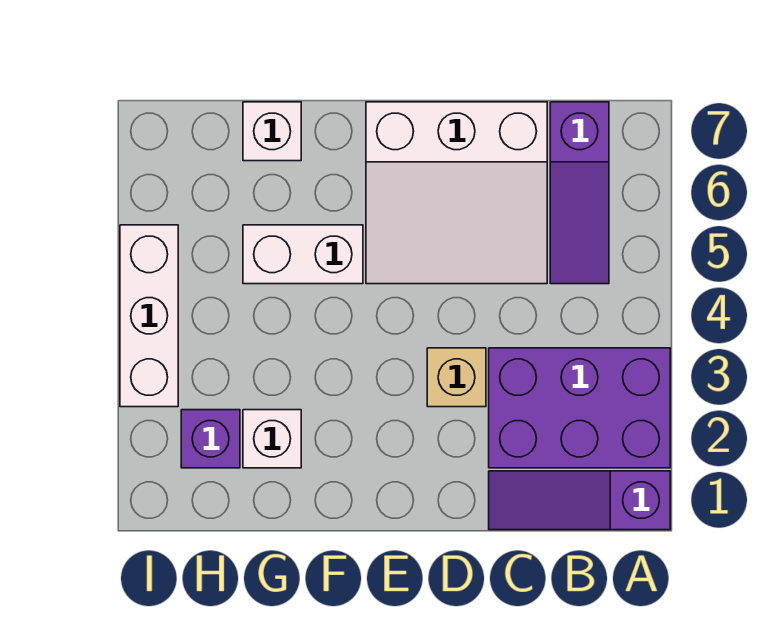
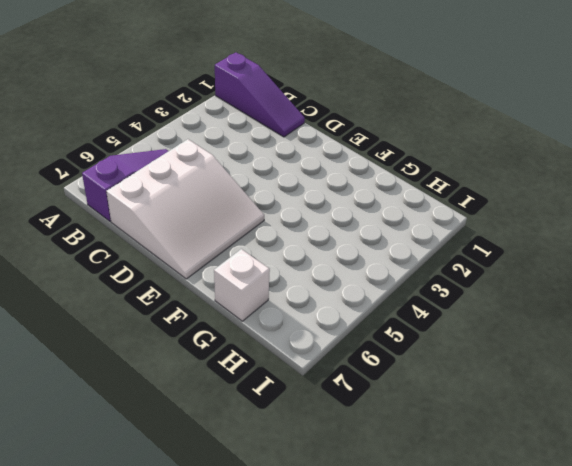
white slope C5:E7 level 1 top C -> white slope C5:E7 level 1 top 7
none -> purple brick A2:C3 level 1
none -> tan brick D3 level 1

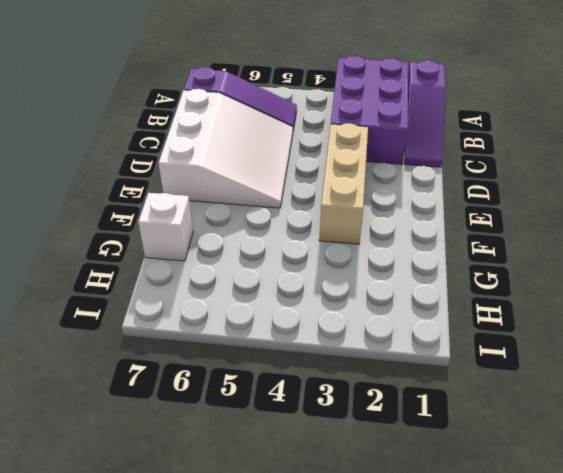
tan brick D3:F3 level 1 -> tan brick D3 level 1
none -> white brick F5:G5 level 1
none -> white brick G2 level 1

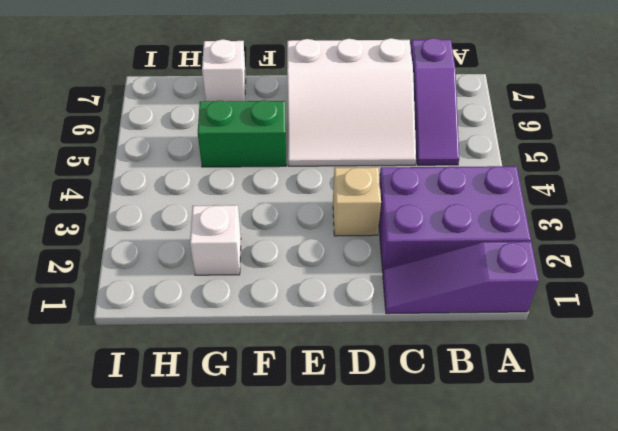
green brick F5:G5 level 1 -> white brick F5:G5 level 1
none -> purple brick H2 level 1
none -> white brick I3:I5 level 1

